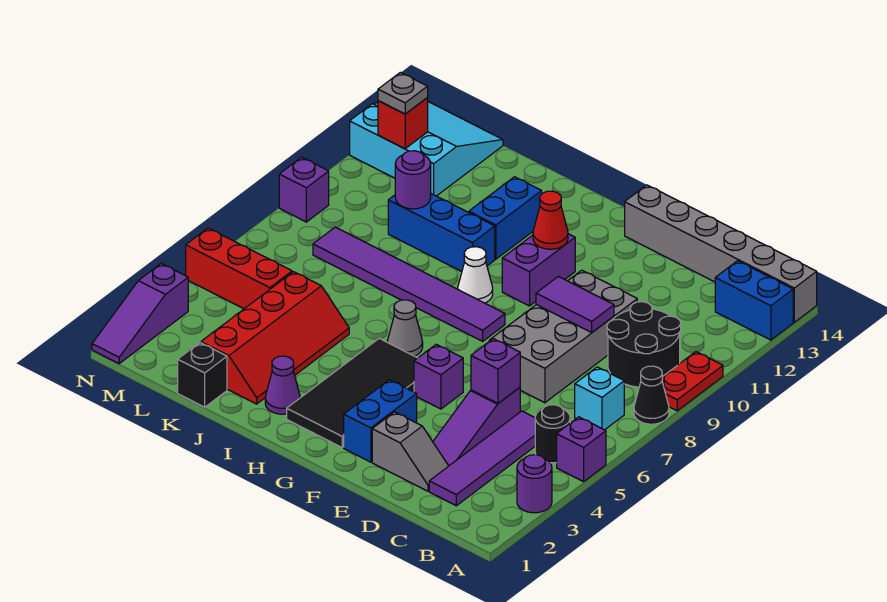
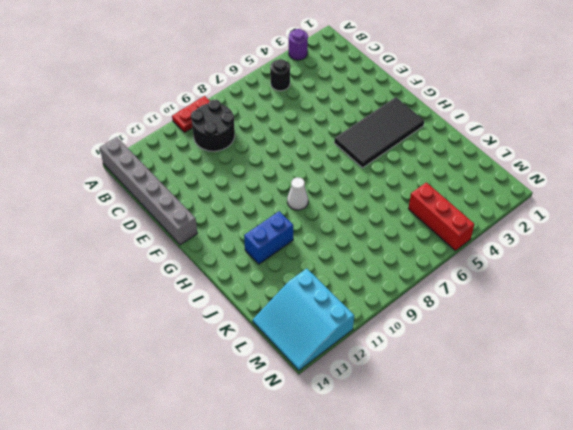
none -> purple brick A5 level 1
none -> black cone A8 level 1
none -> blue brick A13:B13 level 1
none -> cyan brick B7 level 1

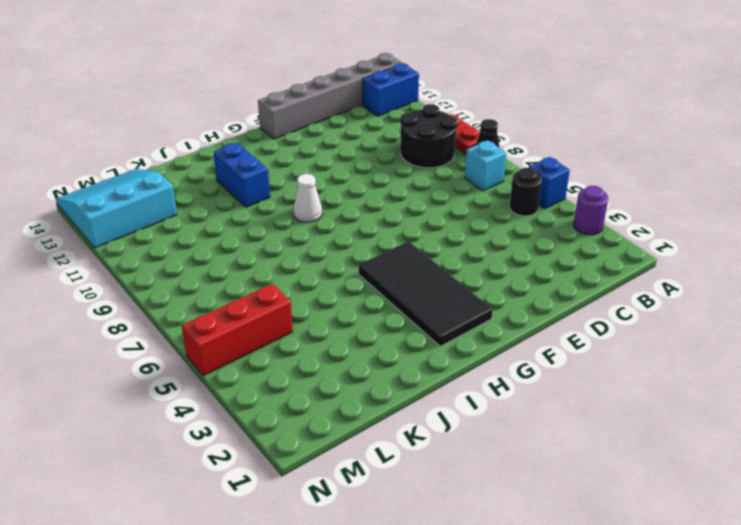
blue brick A5 level 1 -> purple brick A5 level 1
none -> purple tile C2:C5 level 1
none -> grey slope D2:E2 level 1 top E
none -> purple slope D3:D5 level 1 top 5
none -> grey brick D7:E10 level 1

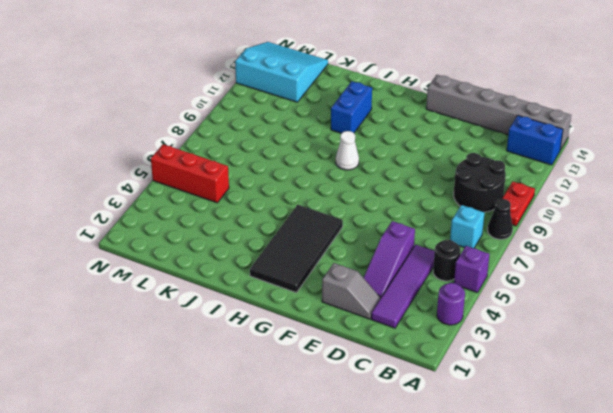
none -> grey brick D7:E10 level 1
none -> blue brick F2:F3 level 1
none -> purple brick F5 level 1
none -> purple tile G8:L8 level 1

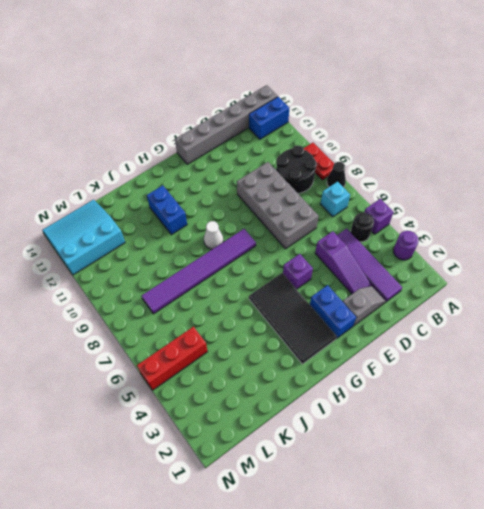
none -> purple brick G10:G11 level 1
none -> grey cone H6 level 1
none -> purple cone I2 level 1
none -> blue brick I10:K10 level 1

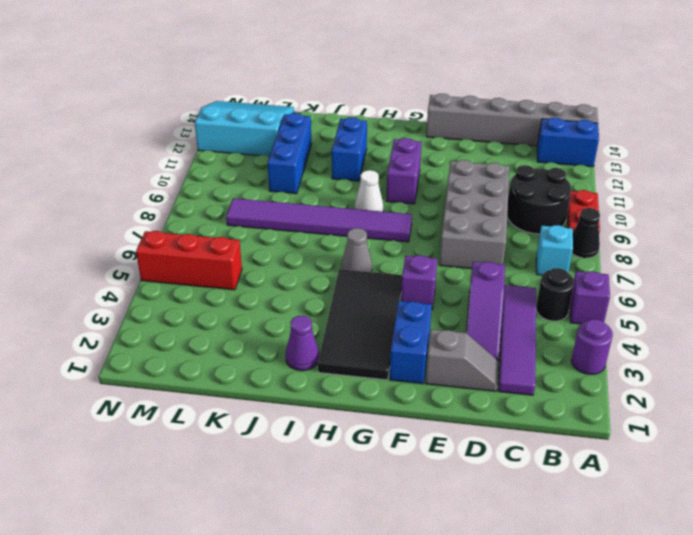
blue brick K10:K12 level 1 -> blue brick I10:K10 level 1
none -> red slope J2:K5 level 1 top K
none -> black brick K1 level 1
none -> purple slope N1:N3 level 1 top 3
none -> purple brick N9 level 1

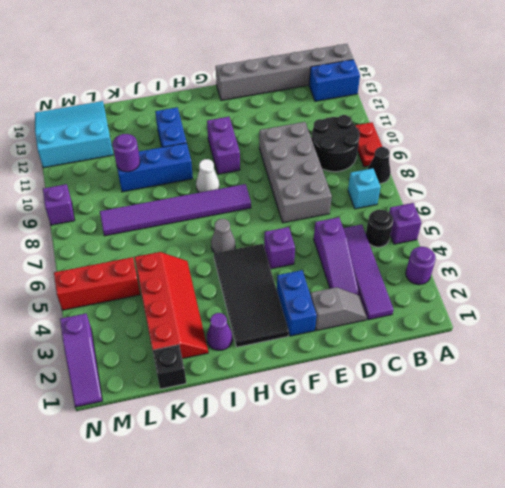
none -> purple brick D5 level 2
none -> purple tile D9:E9 level 2
none -> red cone G11 level 2
none -> red brick M12 level 2

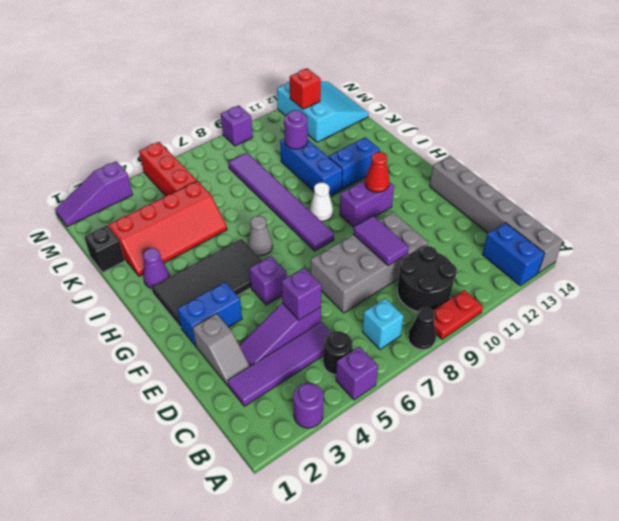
none -> grey plate M12 level 3

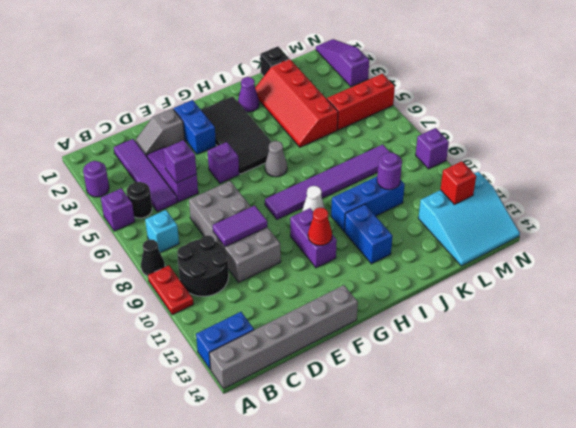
none -> grey plate M12 level 3

